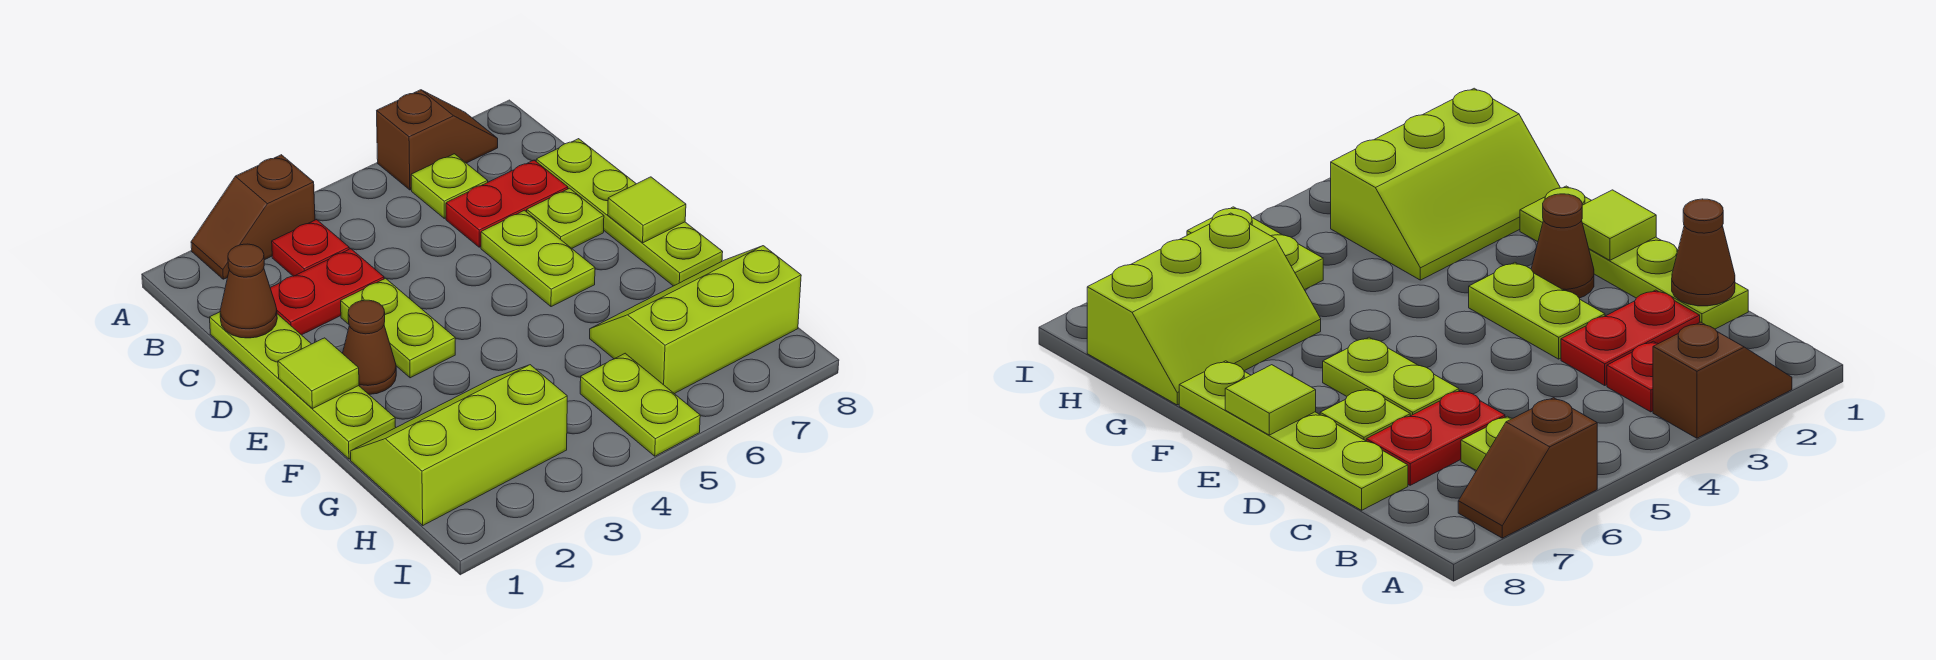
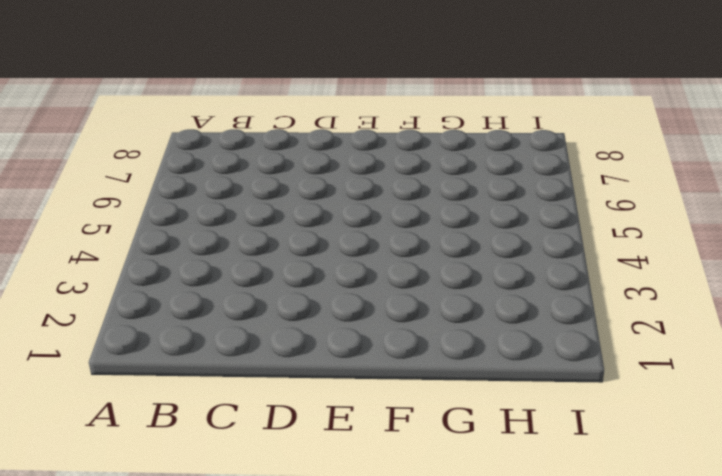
none -> brown slope A2:A3 level 1 top 3
none -> brown slope A6:A7 level 1 top 6
none -> red plate B3 level 1

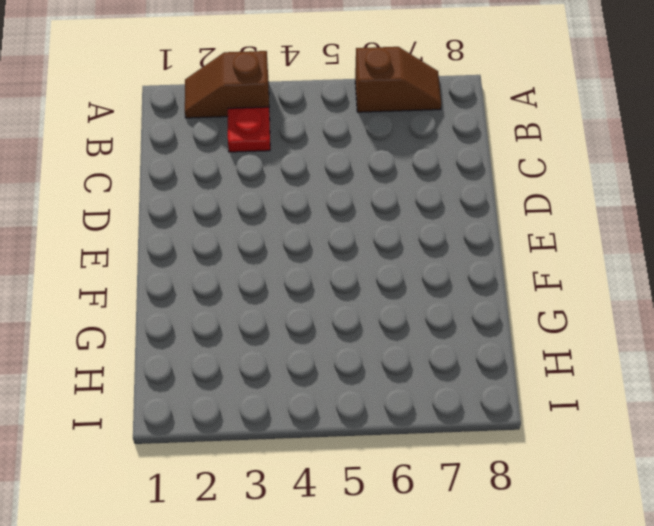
none -> lime plate B6 level 1
none -> lime plate C1:F1 level 1
none -> red plate C2:C3 level 1

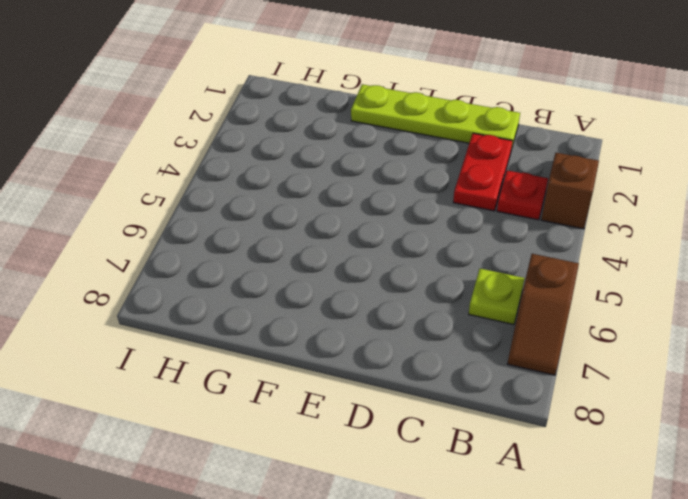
none -> red plate C6:C7 level 1
none -> lime plate C8:F8 level 1
none -> lime plate D3:E3 level 1

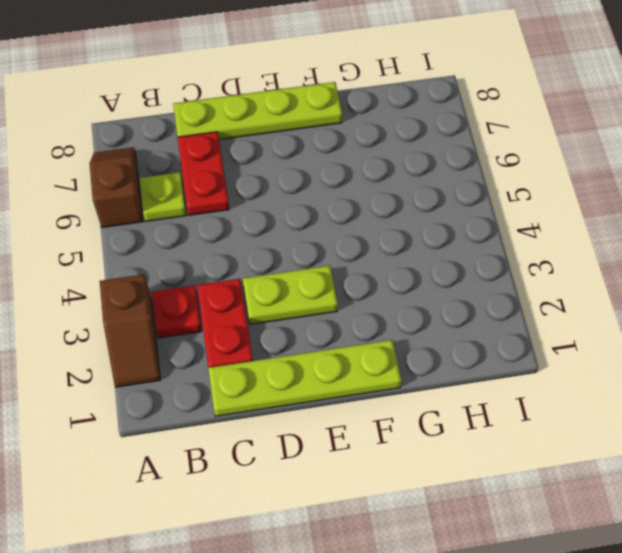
none -> lime plate D6:E6 level 1
none -> lime plate D7 level 1
none -> brown cone E2 level 1

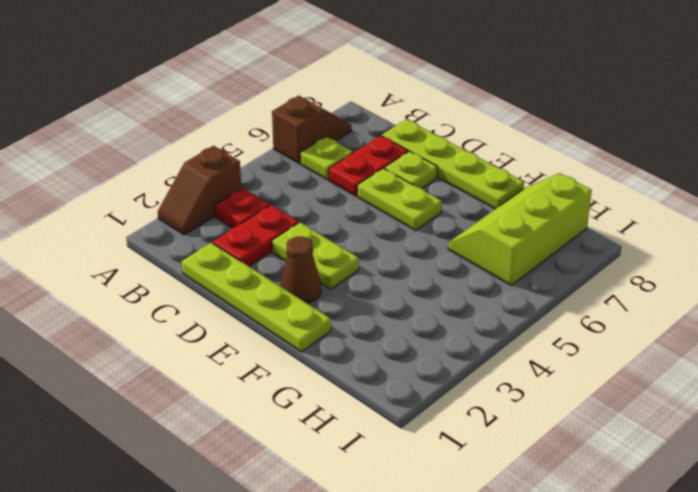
none -> lime slope G1:H3 level 1 top H
none -> lime plate H5:I5 level 1
none -> brown cone C1 level 2

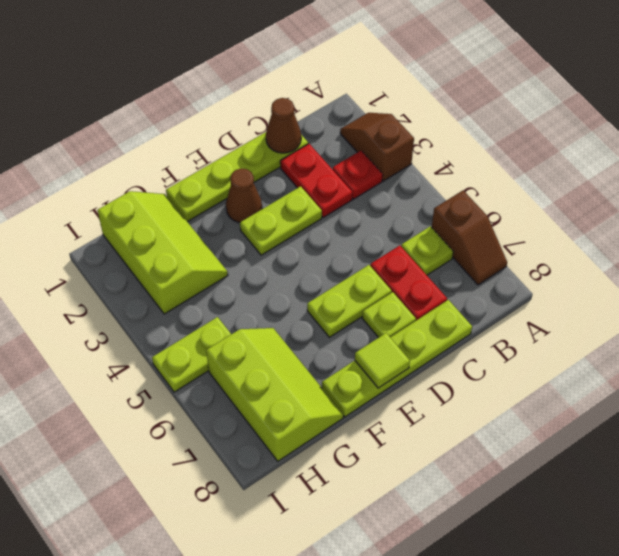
none -> lime tile E1 level 2

